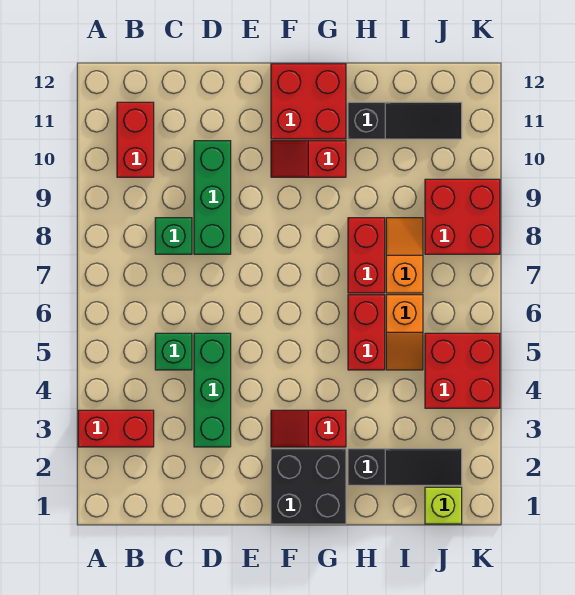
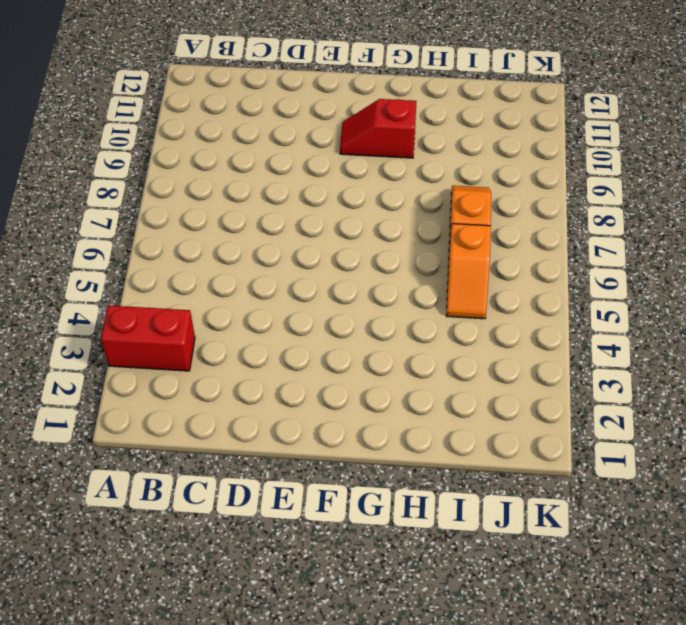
none -> red brick B10:B11 level 1
none -> green brick C5 level 1
none -> green brick C8 level 1

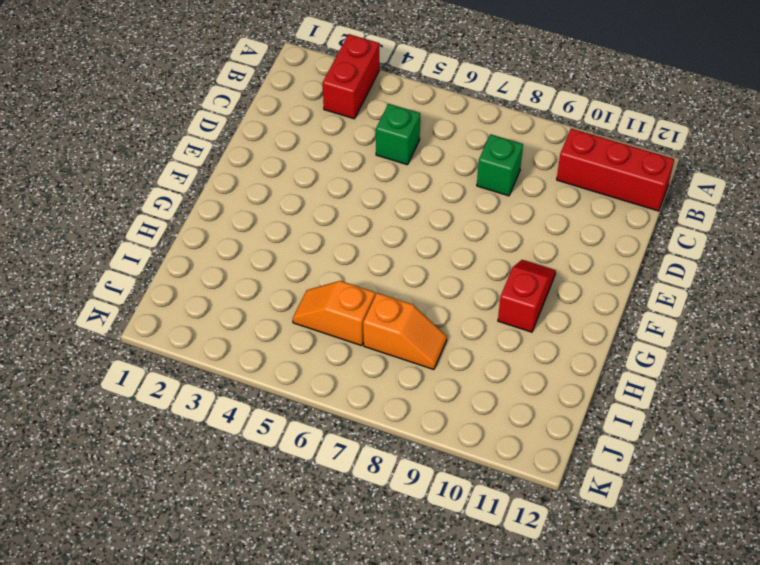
red brick B10:B12 level 1 -> red brick B10:B11 level 1
none -> green brick D3:D5 level 1
none -> green brick D8:D10 level 1
none -> black brick F1:G2 level 1

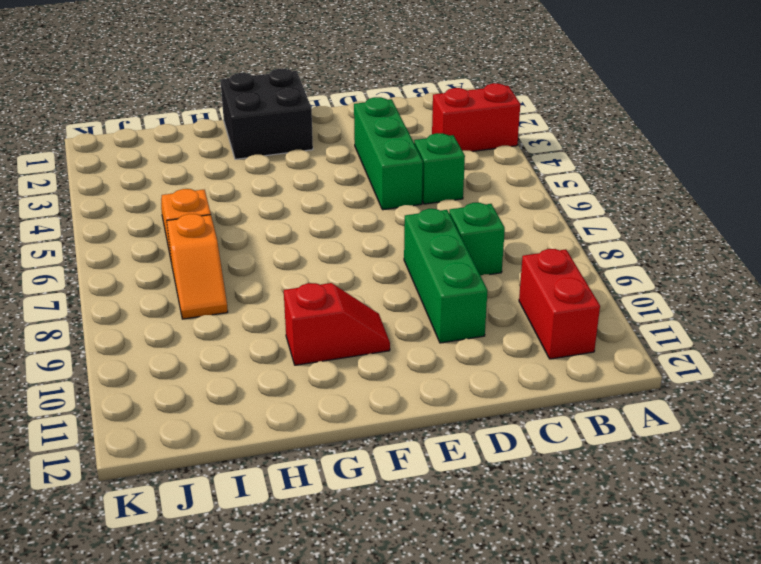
none -> red slope F3:G3 level 1 top G
none -> red brick F11:G12 level 1
none -> black slope H2:J2 level 1 top H

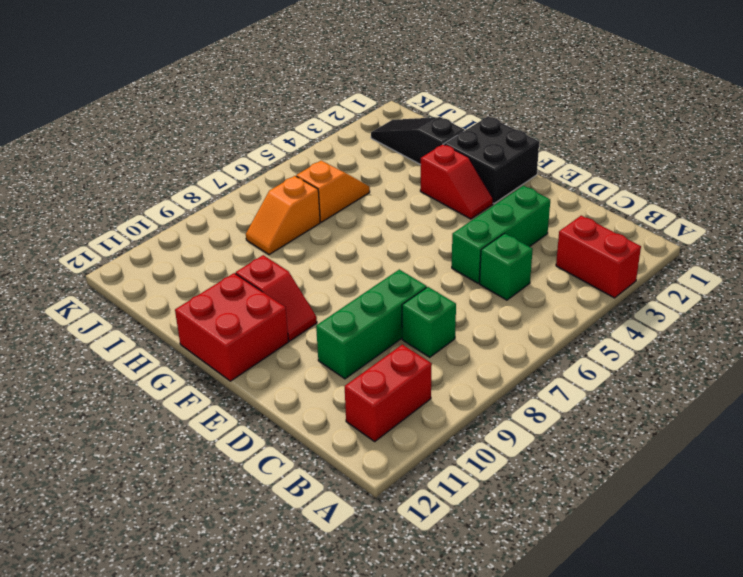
none -> red brick H5:H6 level 1
none -> red brick H7:H8 level 1
none -> black slope H11:J11 level 1 top H

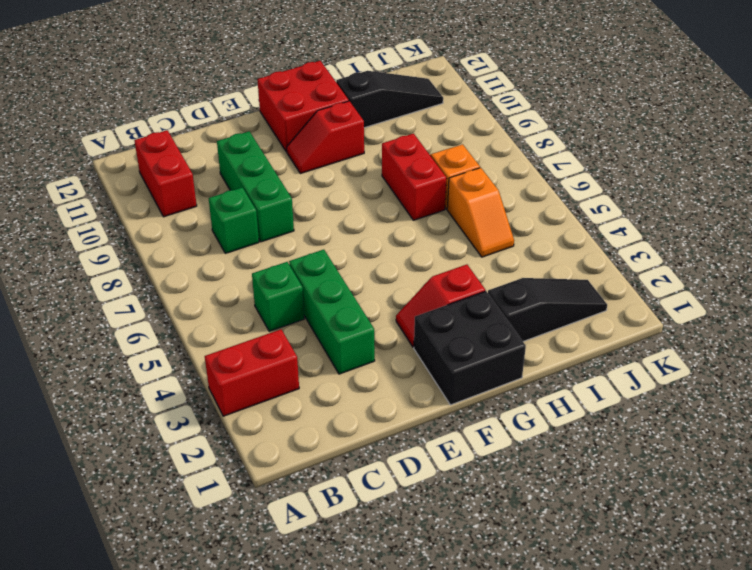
none -> red brick H5:H6 level 1
none -> lime brick J1 level 1
none -> red brick J4:K5 level 1

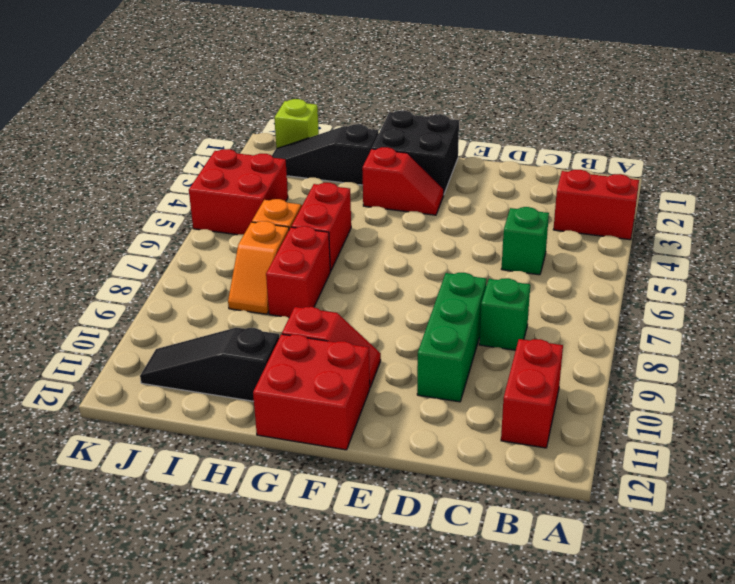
none -> green brick D3:D5 level 1
none -> red brick J8:K9 level 1

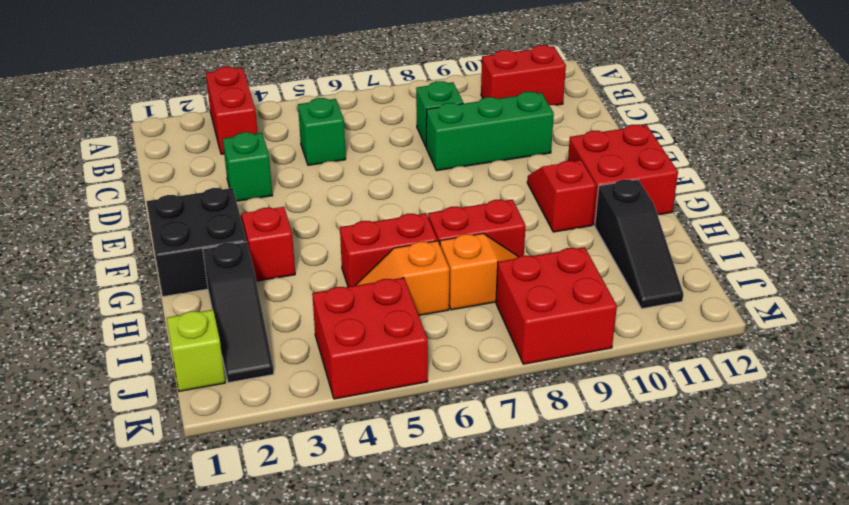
green brick D3 level 1 -> green brick D3:D5 level 1

